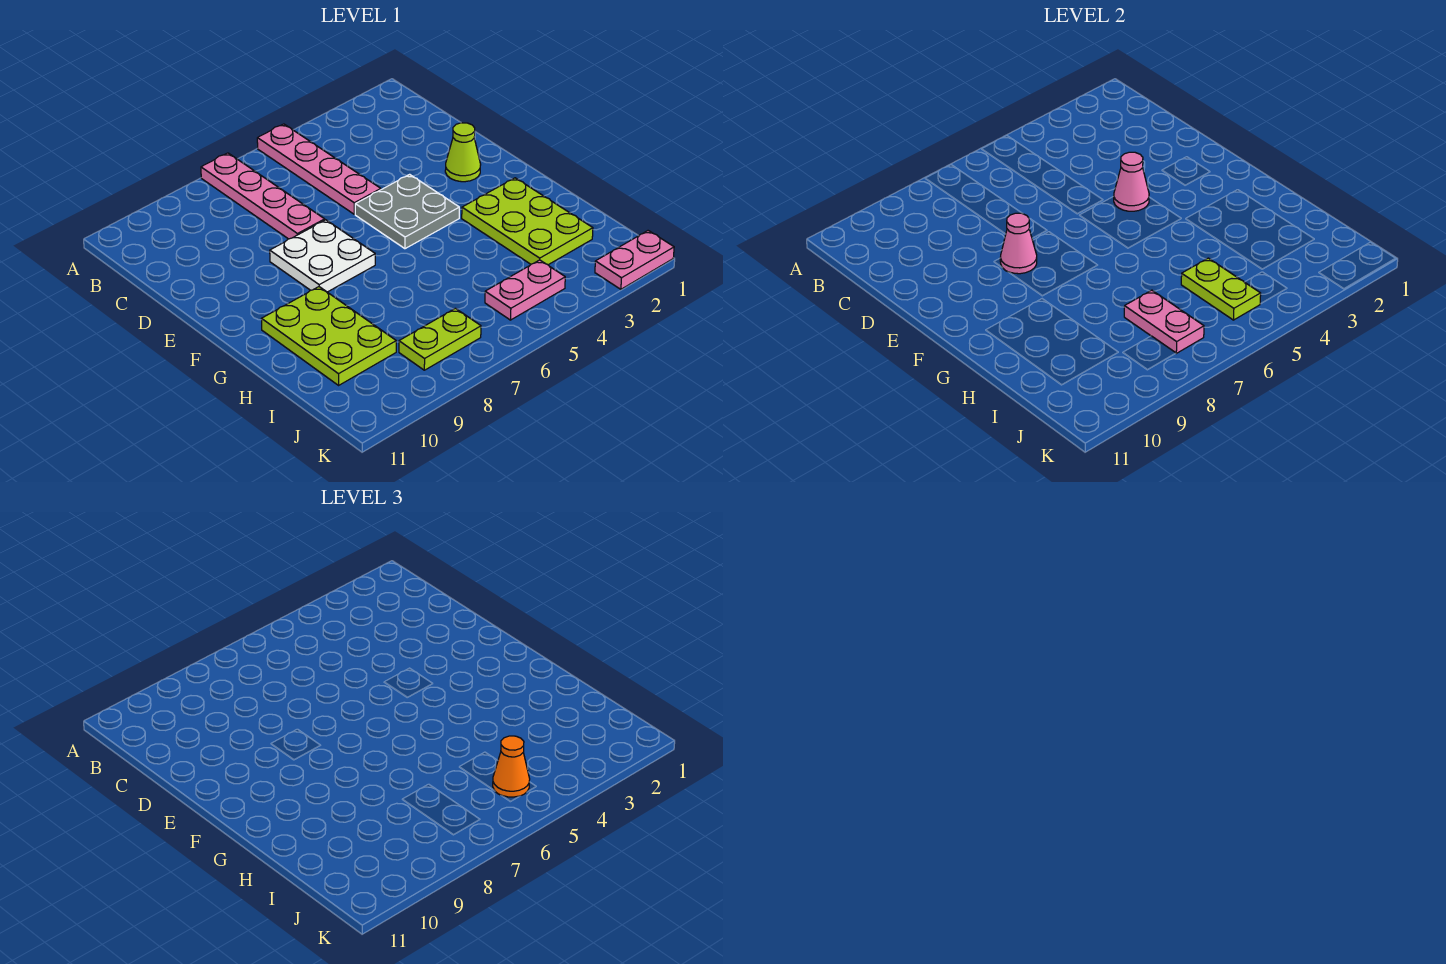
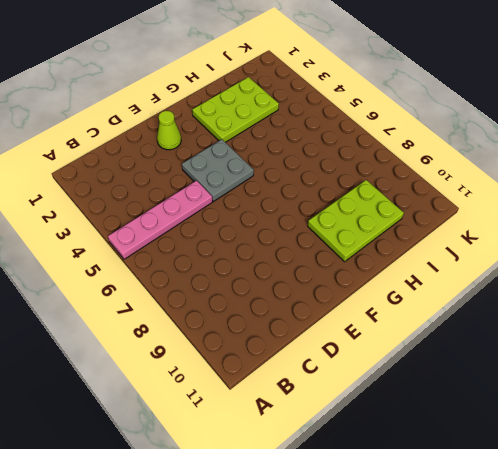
none -> pink plate A7:D7 level 1
none -> white plate E7:F8 level 1
none -> pink plate J4:J5 level 1

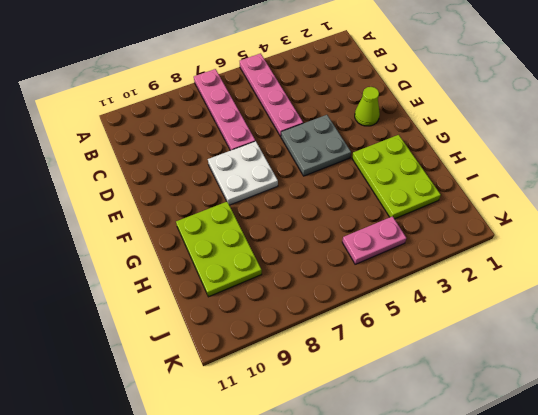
none -> lime plate J7:J8 level 1
none -> pink plate K1:K2 level 1
none -> pink cone E4 level 2

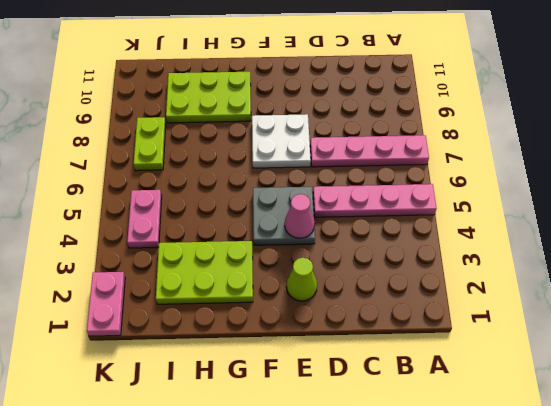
none -> pink cone E8 level 2
none -> lime plate I5:J5 level 2
none -> pink plate I7:J7 level 2

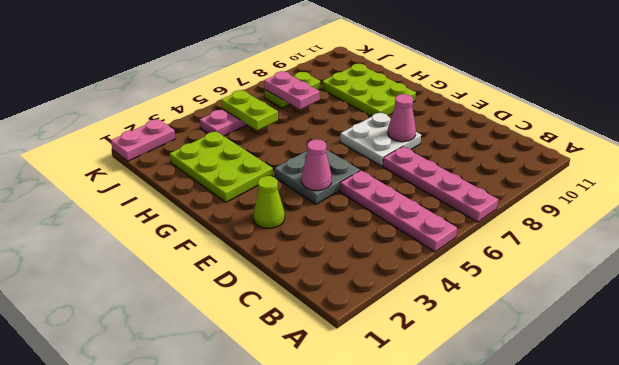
none -> orange cone J5 level 3

